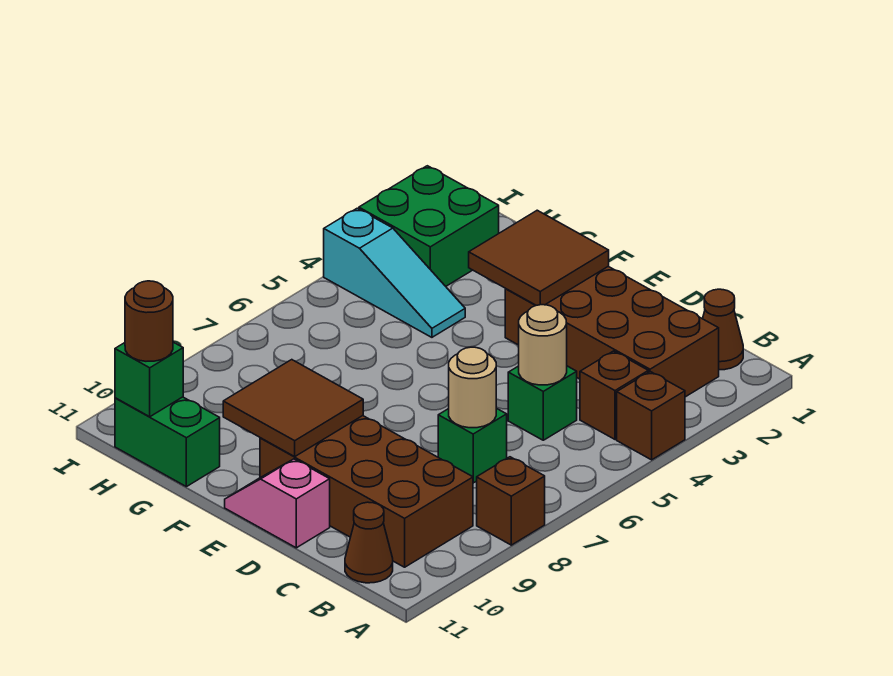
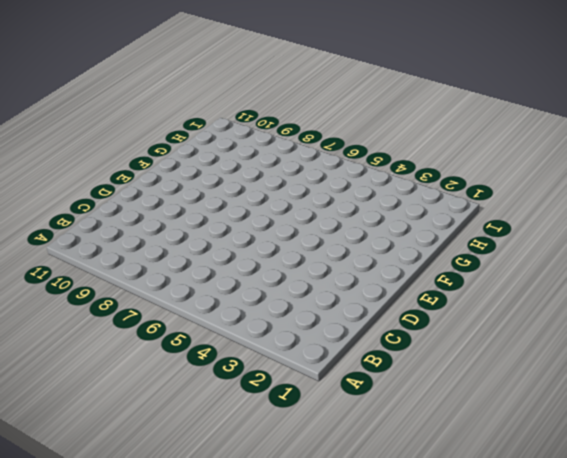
none -> brown brick A4 level 1
none -> brown brick A8 level 1
none -> brown cone B1 level 1

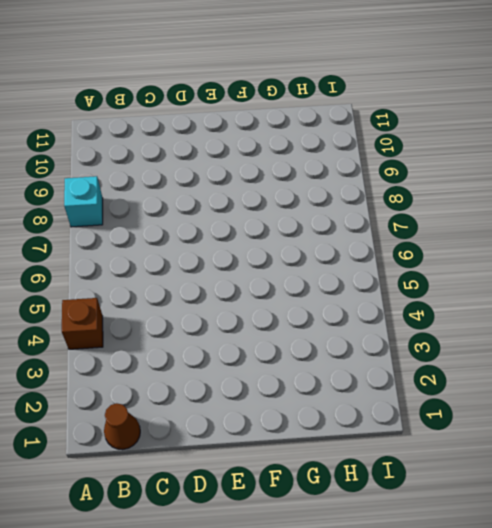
cyan brick A8 level 1 -> brown brick A8 level 1
none -> brown brick B2:E3 level 1
none -> brown brick B4 level 1
none -> brown brick B9:E10 level 1

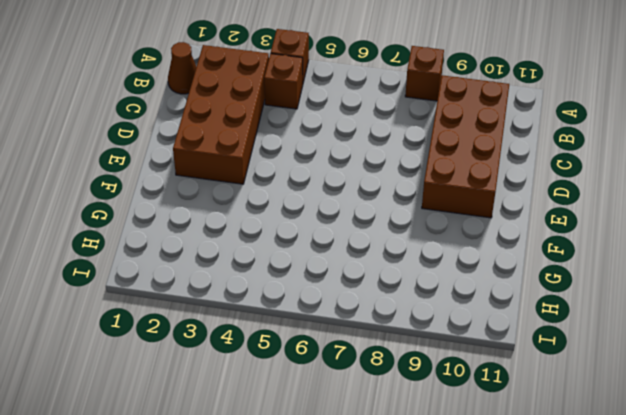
none -> brown cone B11 level 1
none -> green brick C5 level 1
none -> green brick C7 level 1

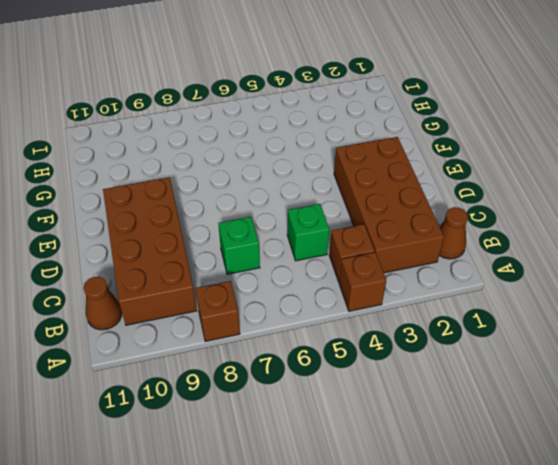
none -> pink slope D11:E11 level 1 top D
none -> cyan slope G4:I4 level 1 top I
none -> green brick G11:H11 level 1

